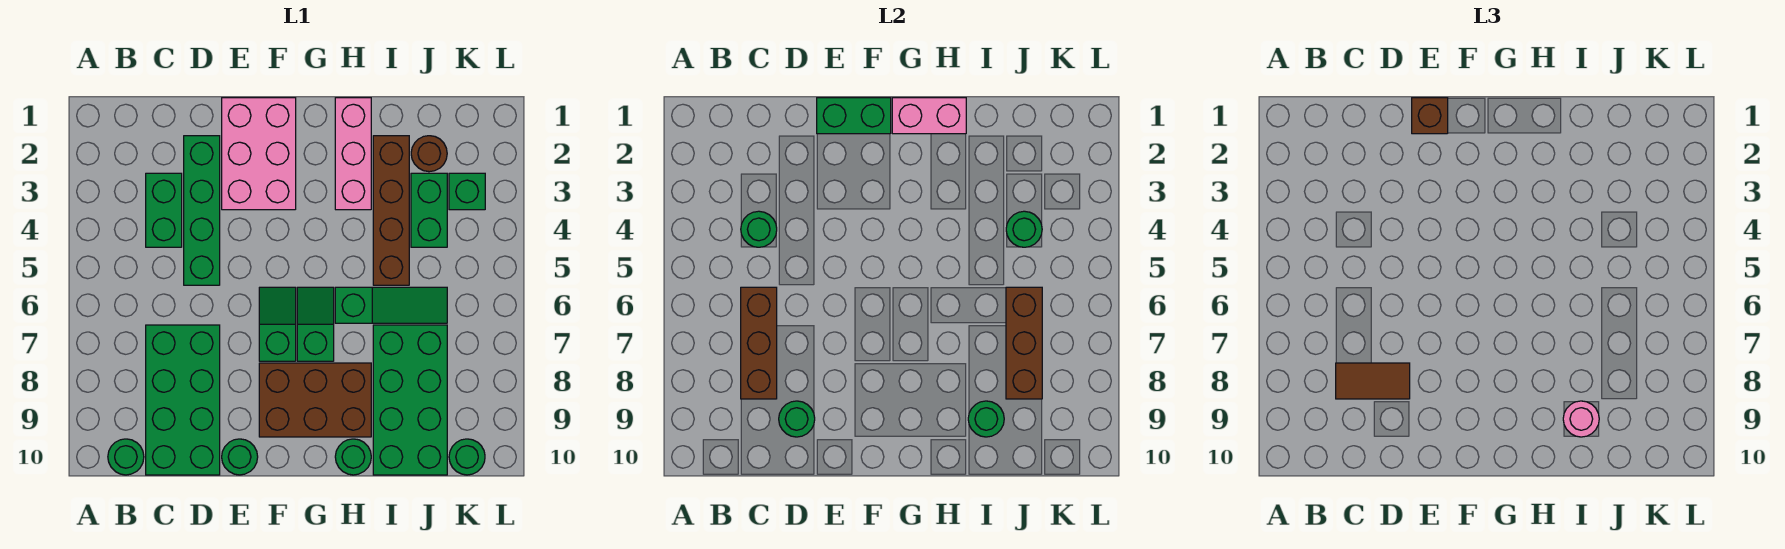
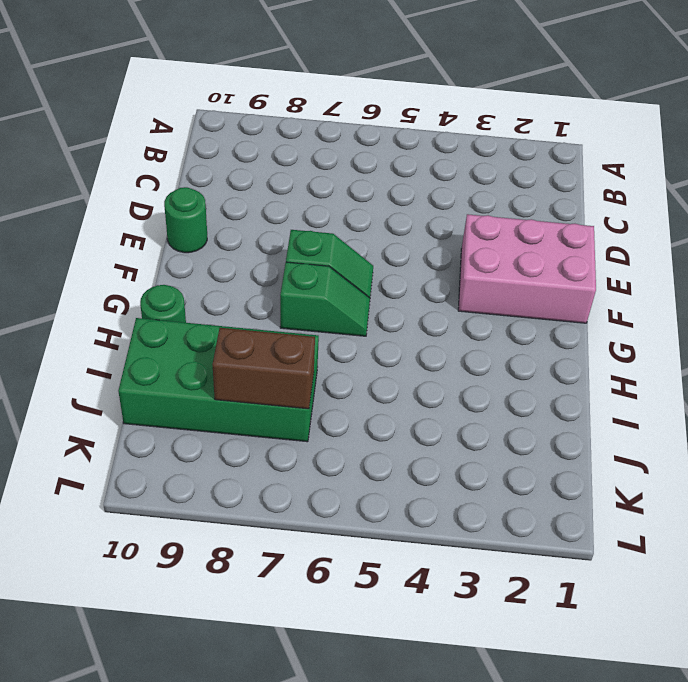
brown brick J7:J8 level 2 -> brown brick J6:J8 level 2
none -> green round brick B10 level 1
none -> green brick C3:C4 level 1
none -> green brick C7:D10 level 1

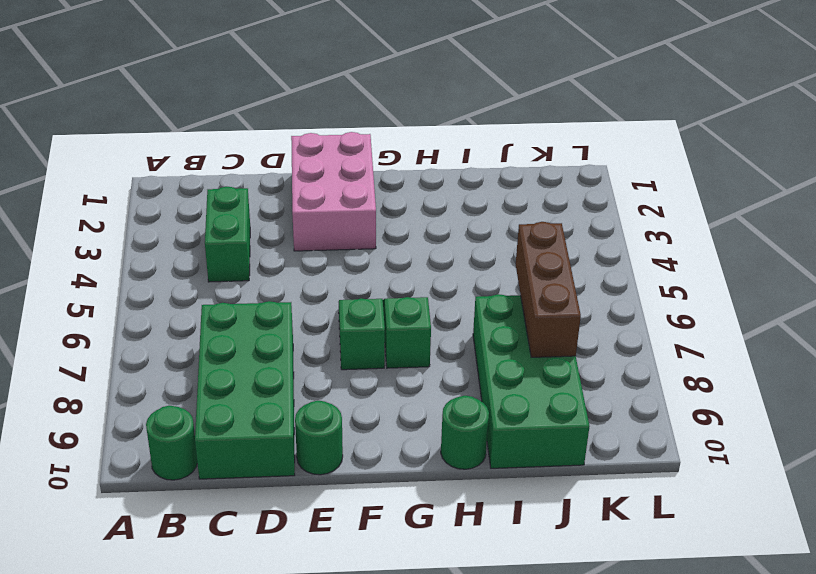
none -> green brick D2:D5 level 1
none -> brown brick F8:H9 level 1
none -> pink brick H1:H3 level 1

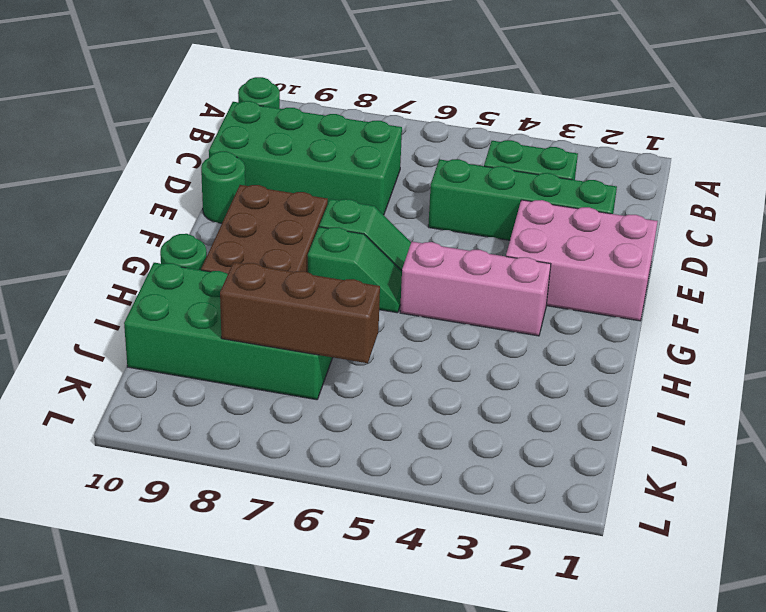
pink brick G3:G5 level 1 -> pink brick H1:H3 level 1
none -> green slope H6:J6 level 1 top H
none -> brown brick I2:I5 level 1
none -> brown round brick J2 level 1

